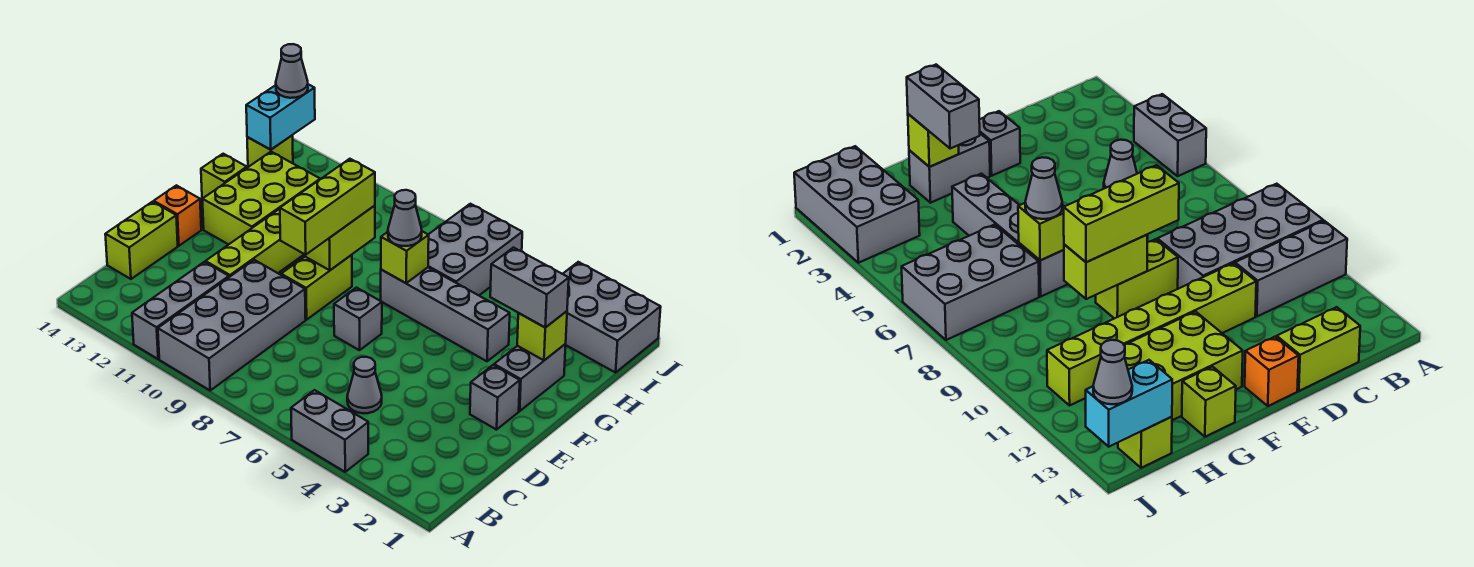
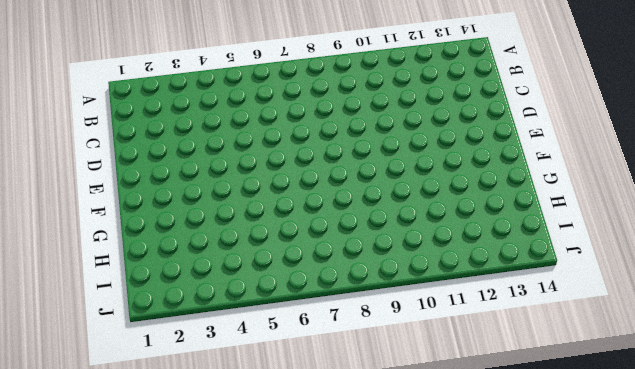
none -> grey brick A4:A5 level 1
none -> grey brick A9:D10 level 1
none -> grey brick A11:C11 level 1

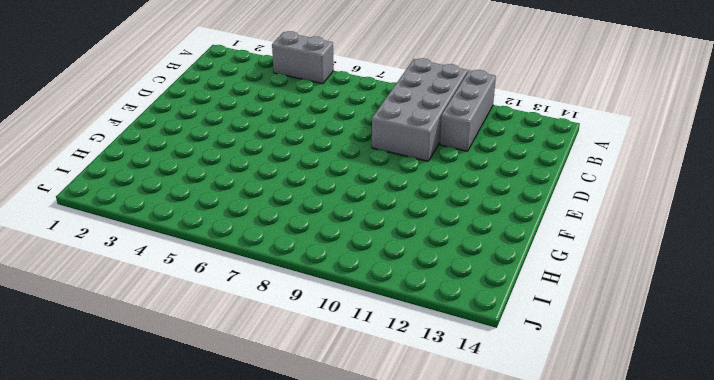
none -> grey cone C5 level 1
none -> lime brick C14:D14 level 1
none -> lime brick D11:I11 level 1

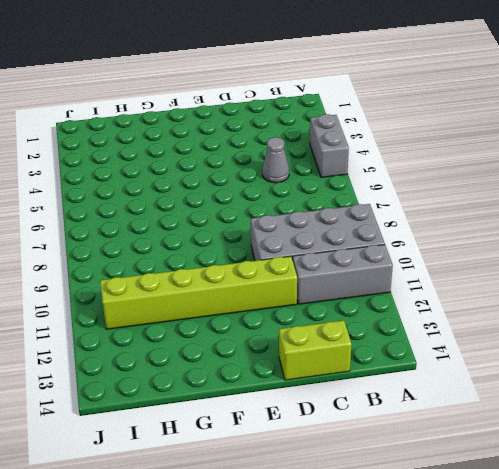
none -> grey brick E2 level 1
none -> grey brick E7 level 1
none -> lime brick E9:F9 level 1

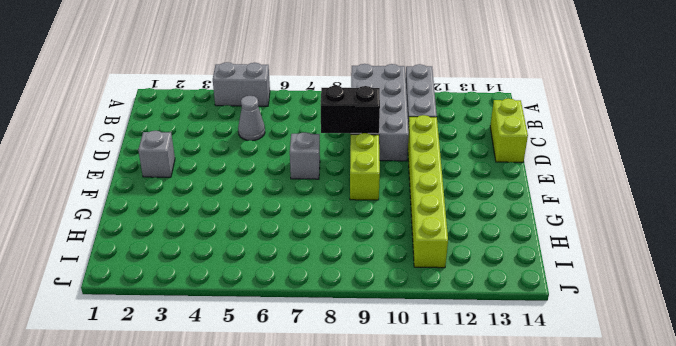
black brick D8:D9 level 2 -> none
none -> orange brick E14 level 1
none -> grey brick F2:G2 level 1
none -> lime brick F12:H13 level 1

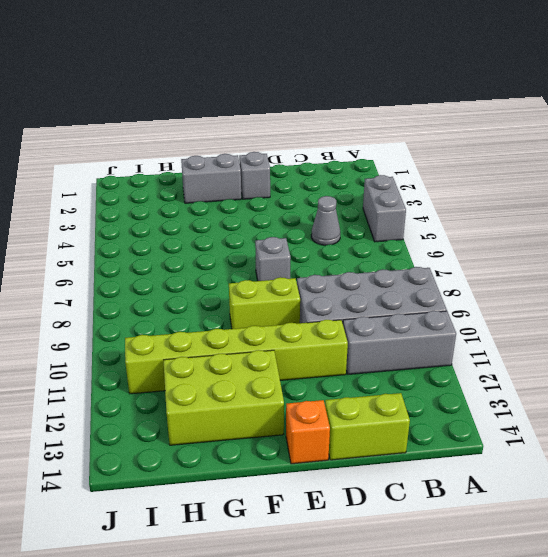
none -> grey brick G4:G7 level 1
none -> lime brick G14 level 1
none -> grey brick H6:J7 level 1

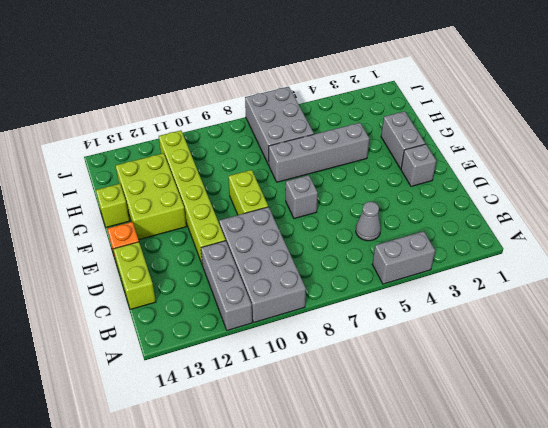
none -> grey brick I1:J3 level 1
none -> lime brick I14 level 1
none -> lime brick F9:G9 level 2

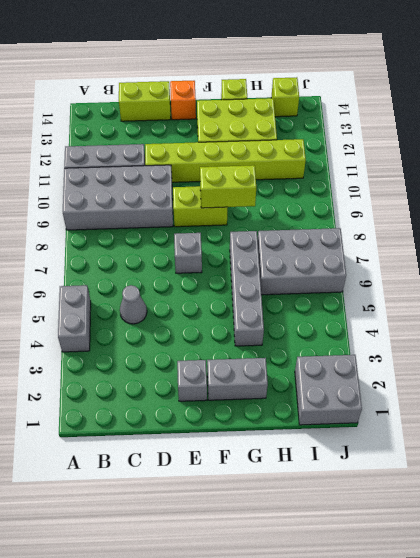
grey brick I1:J2 level 1 -> grey brick I1:J3 level 1
none -> lime brick G2 level 2
none -> lime brick G7 level 2
none -> cyan brick I14:J14 level 2

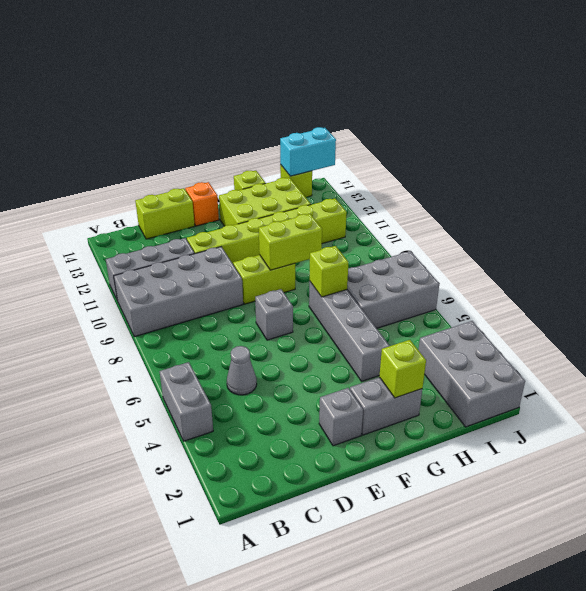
none -> lime brick E9:G9 level 3
none -> grey brick G2:G3 level 3
none -> grey cone G7 level 3

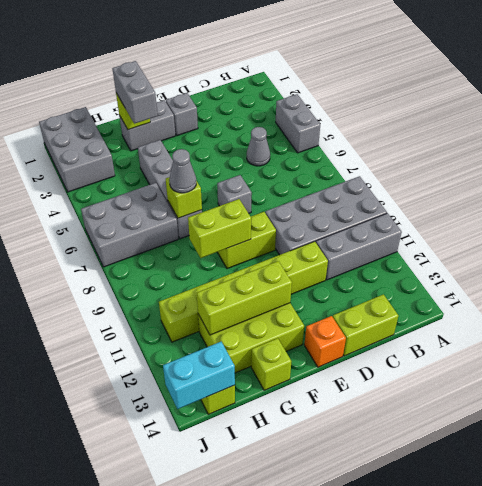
lime brick F12:H12 level 2 -> lime brick E9:G9 level 3
none -> grey cone J14 level 3

